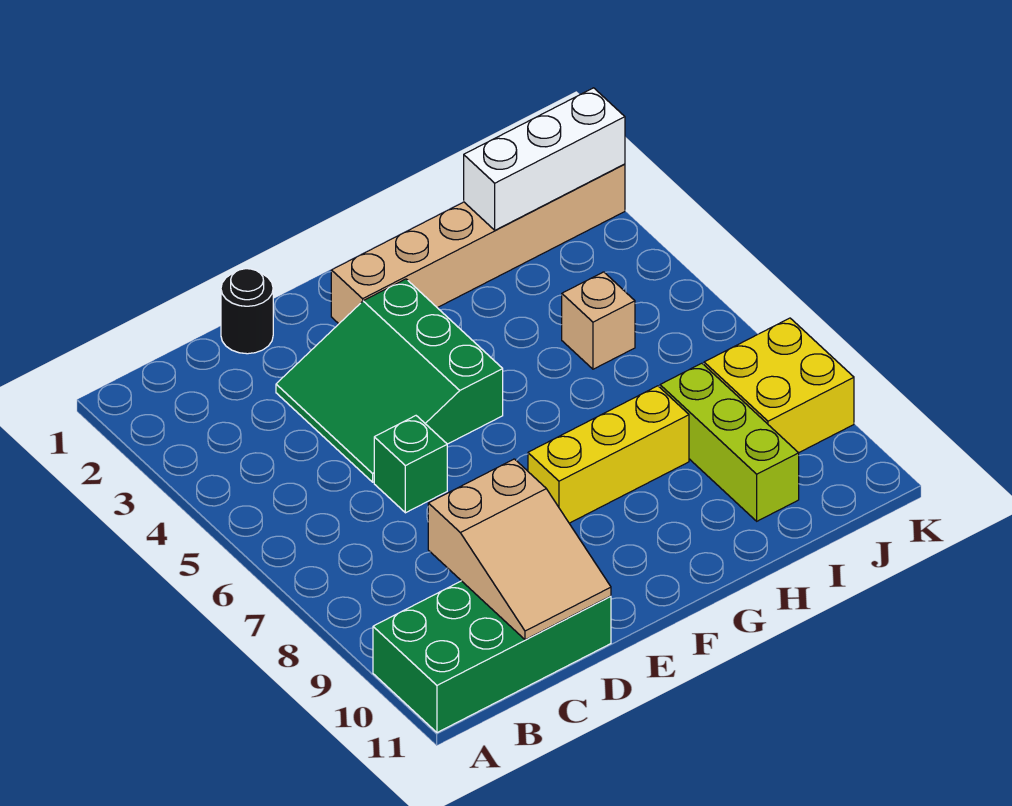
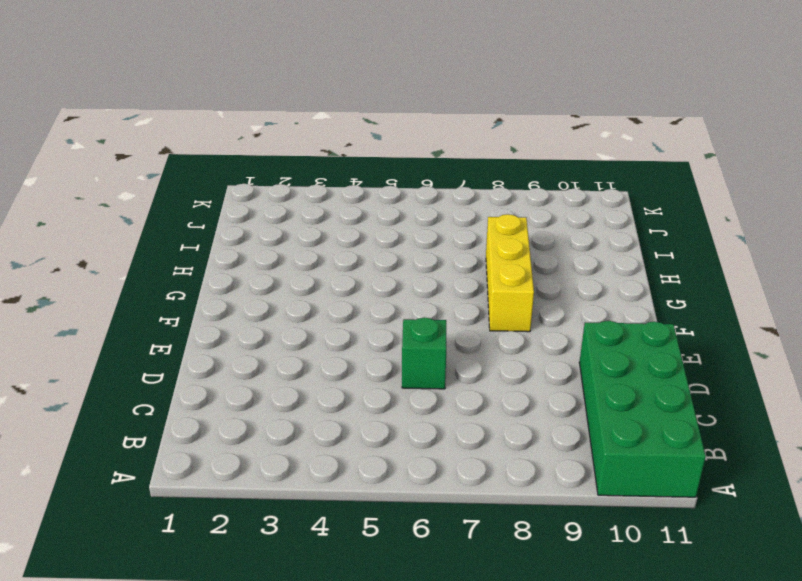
none -> black round brick D1 level 1
none -> green slope D3:F5 level 1 top F

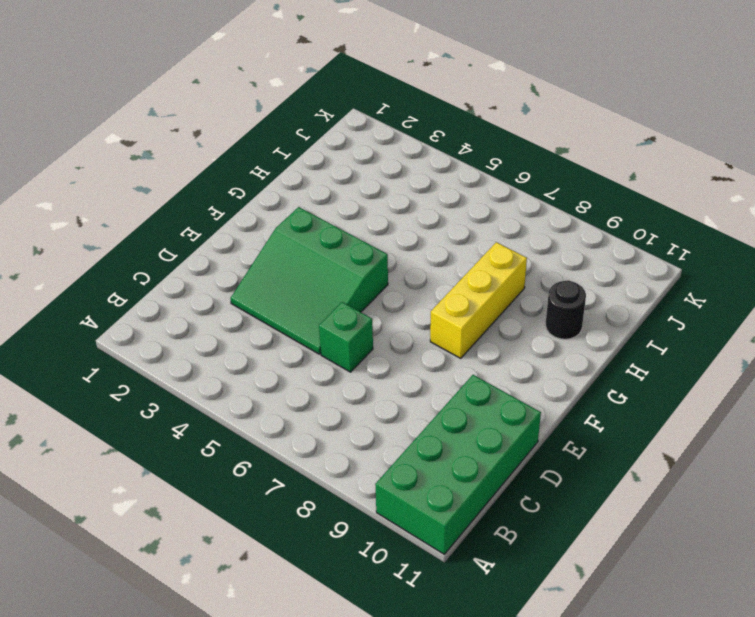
black round brick H10 level 1 -> black round brick D1 level 1
none -> tan brick F2:K2 level 1
none -> tan brick I5 level 1

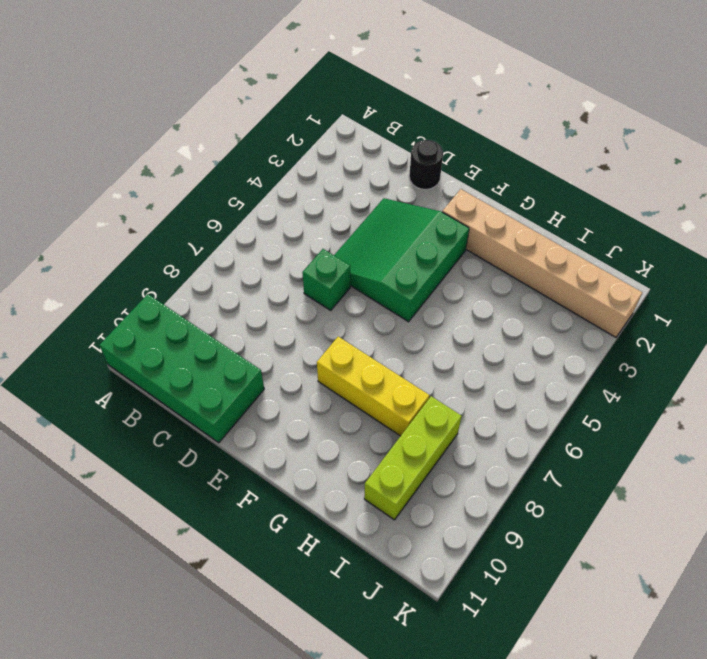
none -> tan brick I5 level 1
none -> yellow brick J8:K9 level 1

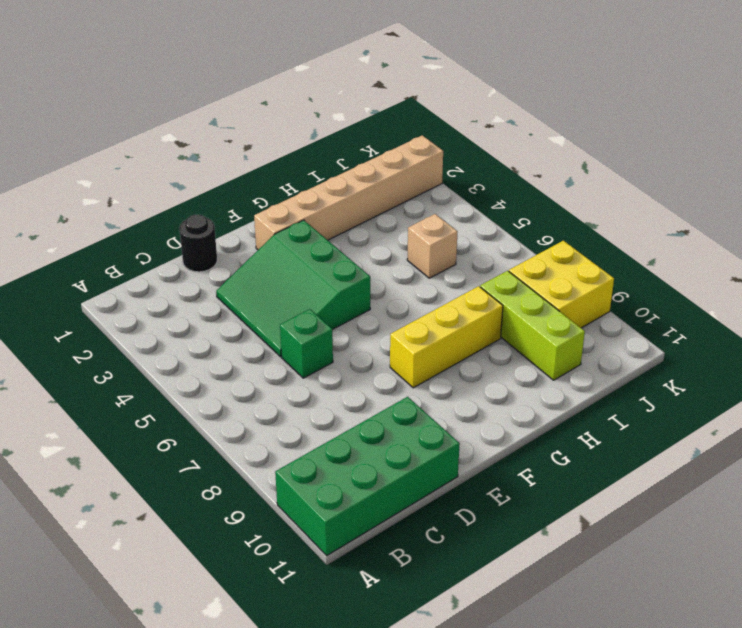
none -> tan slope C9:D11 level 2 top 9
none -> white brick I2:K2 level 2

